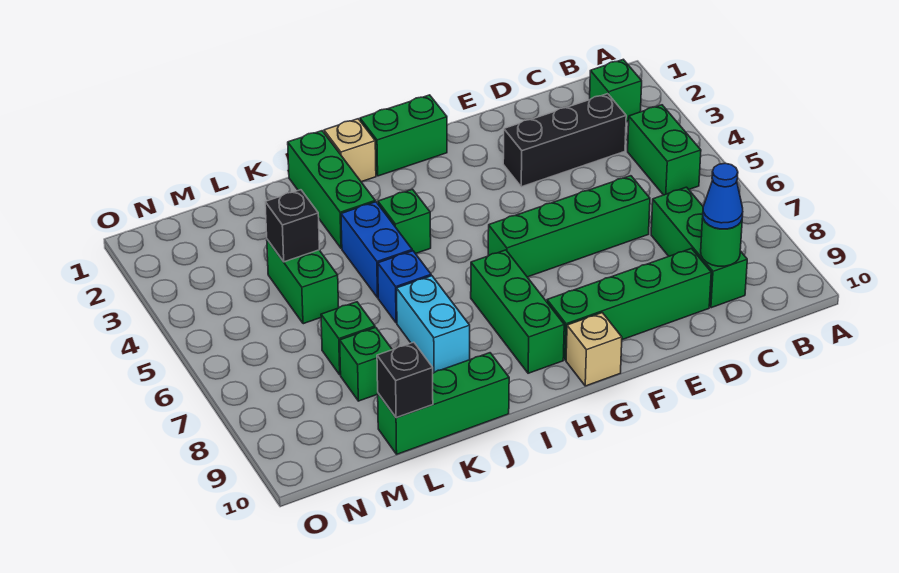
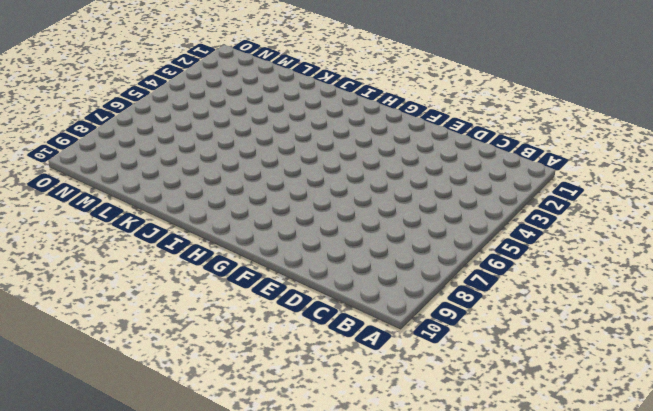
none -> green brick B2 level 1
none -> green brick B4:B5 level 1
none -> black brick C3:E3 level 1

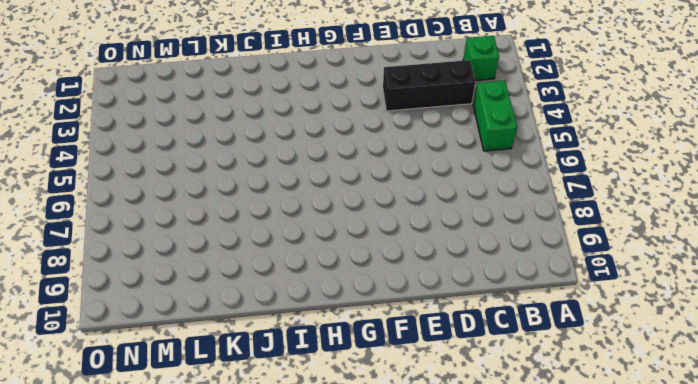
none -> green brick C7:C9 level 1
none -> green brick D6:G6 level 1
none -> green brick D9:G9 level 1

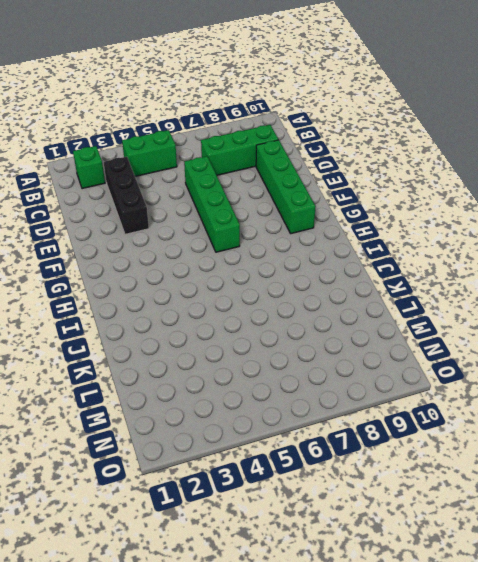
none -> green brick G1:H1 level 1
none -> tan brick G10 level 1
none -> green brick H7:H9 level 1

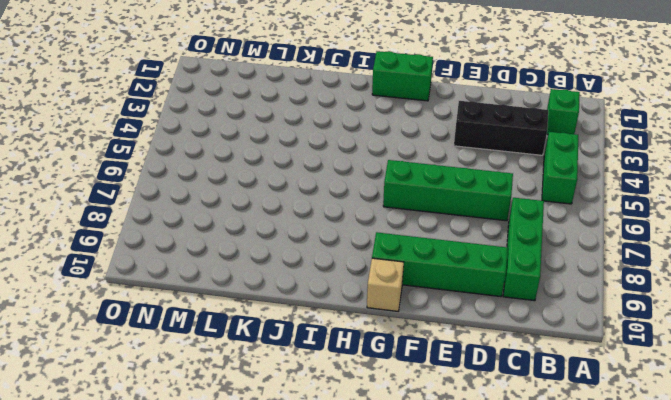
none -> green brick H7:H9 level 1
none -> tan brick I1 level 1
none -> green brick I4 level 1

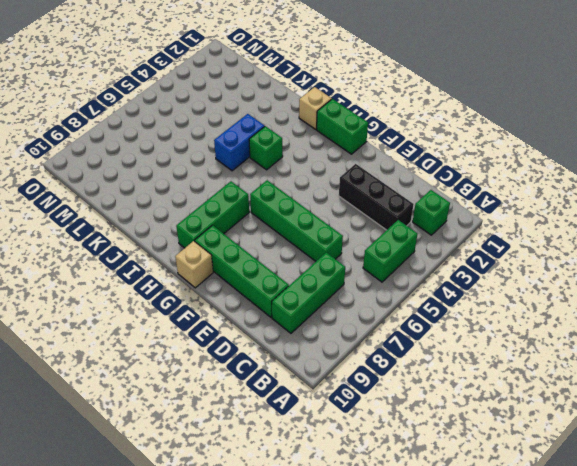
none -> green brick J1:J3 level 1
none -> blue brick J6 level 1
none -> cyan brick J7:J8 level 1

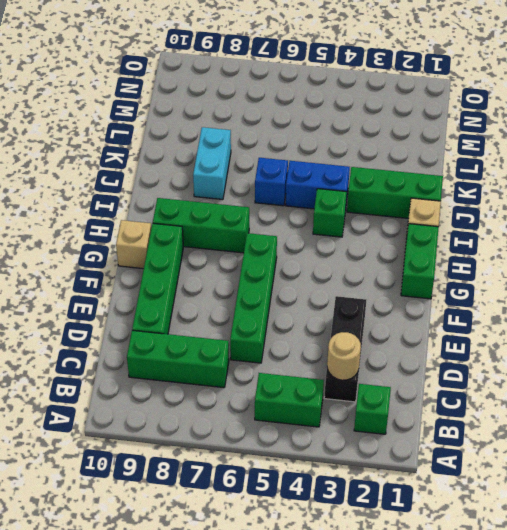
tan round brick C3 level 2 -> none
cyan brick J8:K8 level 1 -> cyan brick J7:J8 level 1
none -> green brick J10:L10 level 1
none -> green brick L4:L5 level 1
none -> green brick L7 level 1

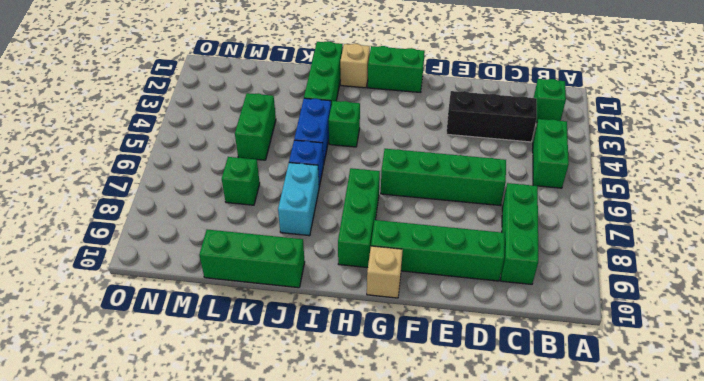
none -> green brick L8 level 1
none -> green round brick C9 level 2
none -> black brick L4 level 2

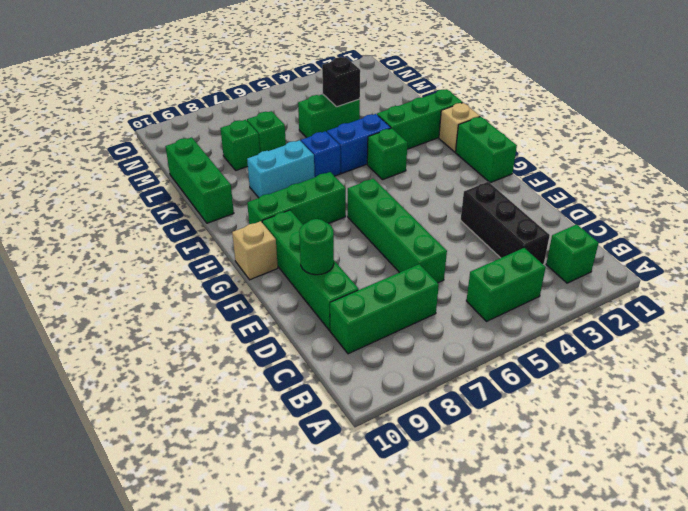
green round brick E9 level 2 -> green round brick C9 level 2
none -> black brick L10 level 2
none -> blue cone C9 level 3

